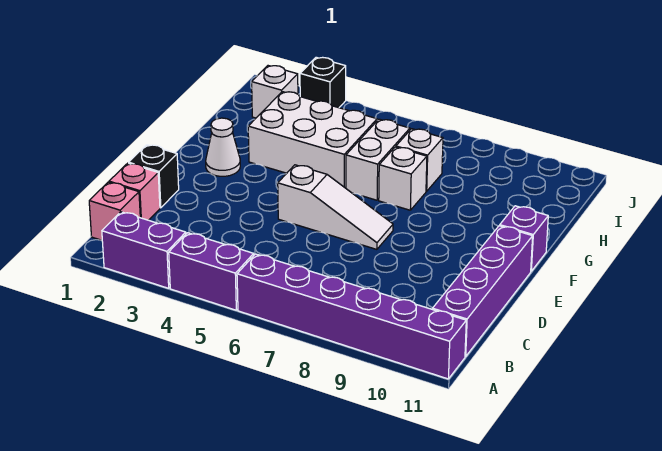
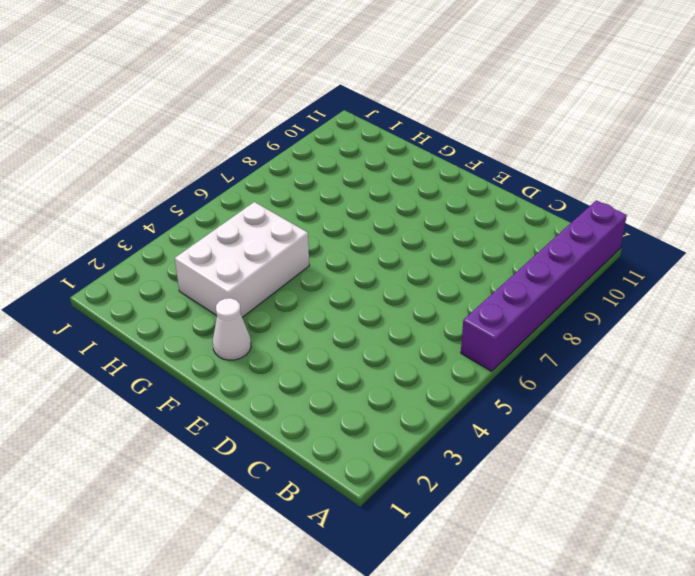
none -> purple brick A2:A3 level 1
none -> purple brick A4:A5 level 1
none -> pink brick B1 level 1

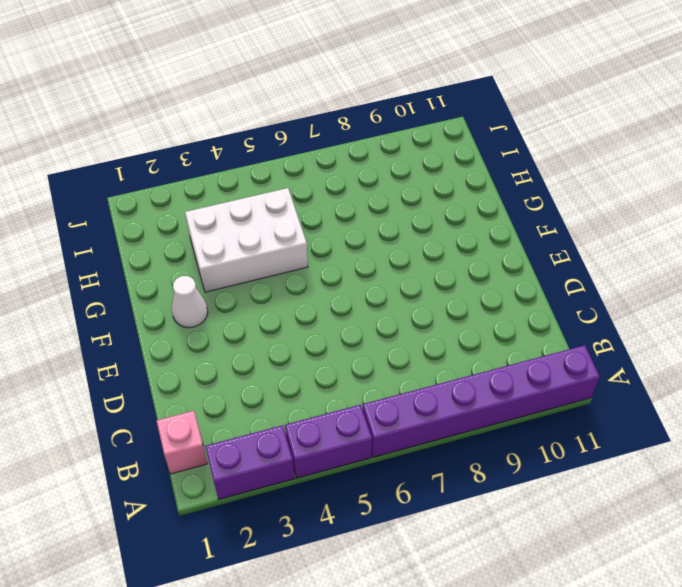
none -> purple brick B11:E11 level 1
none -> pink brick C1 level 1
none -> black brick D1 level 1

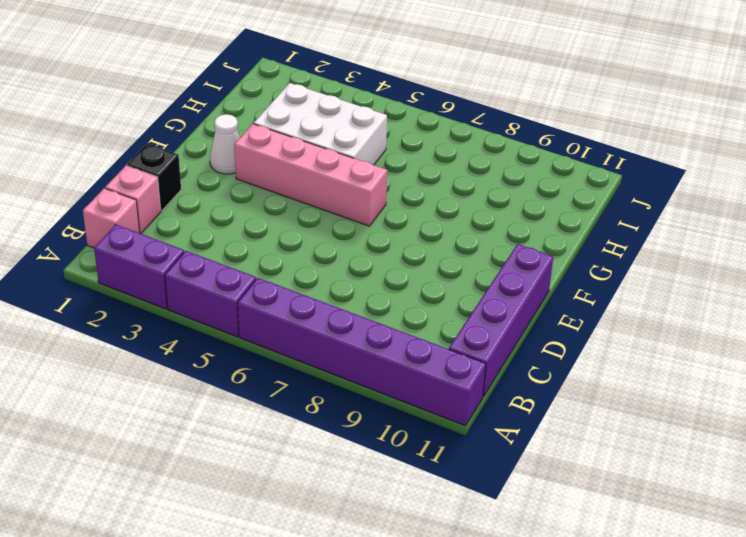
pink brick F3:F6 level 1 -> none
none -> white slope E5:E7 level 1 top 5
none -> purple brick F11 level 1
none -> white brick G6:H6 level 1

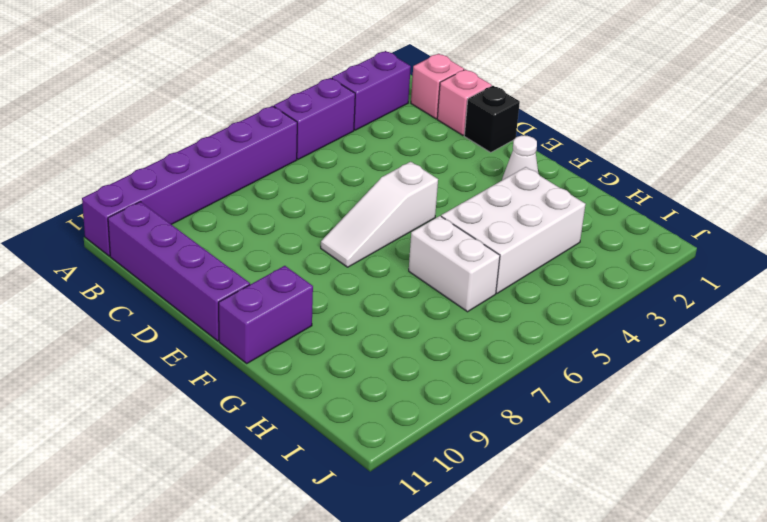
purple brick F10:F11 level 1 -> purple brick F11 level 1
none -> white brick G7 level 1
none -> white brick H7 level 1
none -> white brick I2 level 1

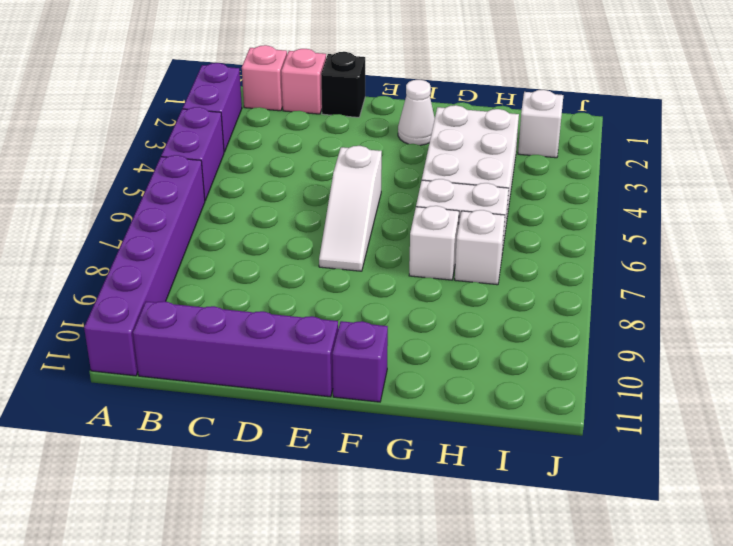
none -> black brick J3 level 1

